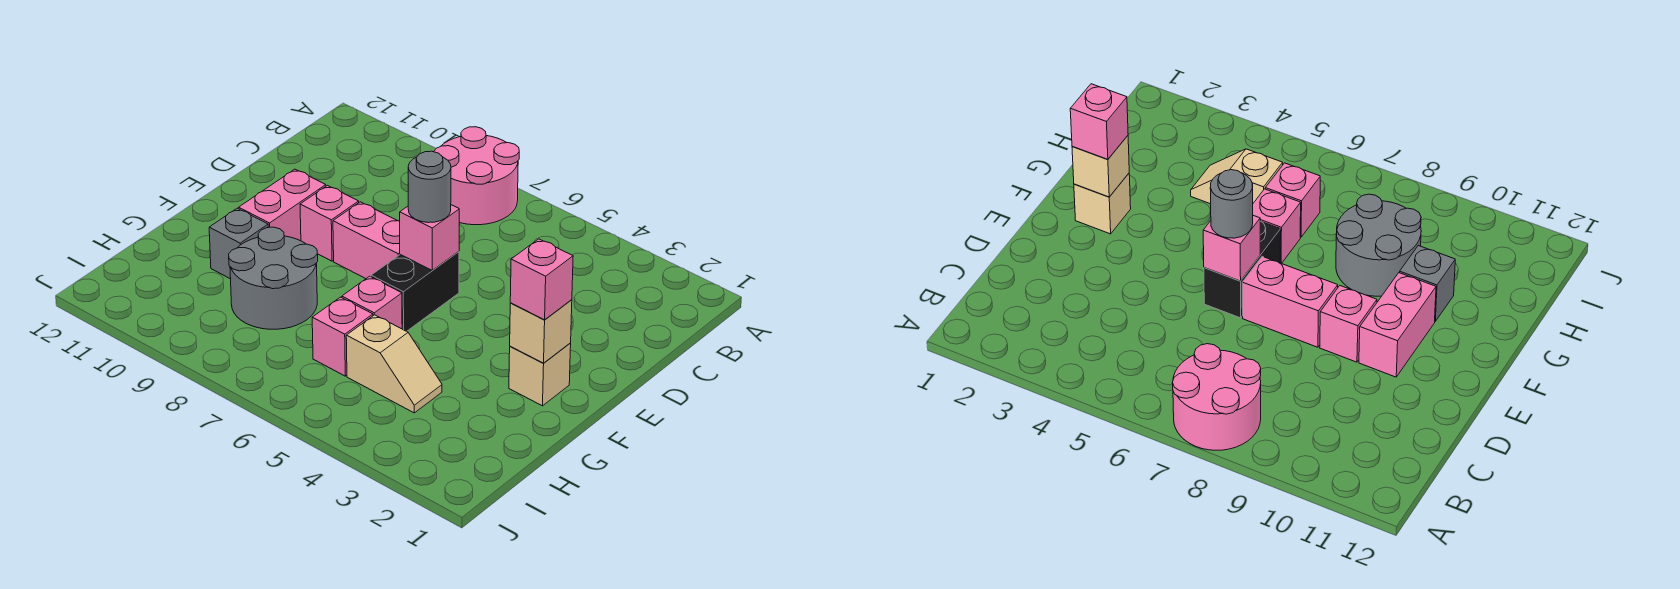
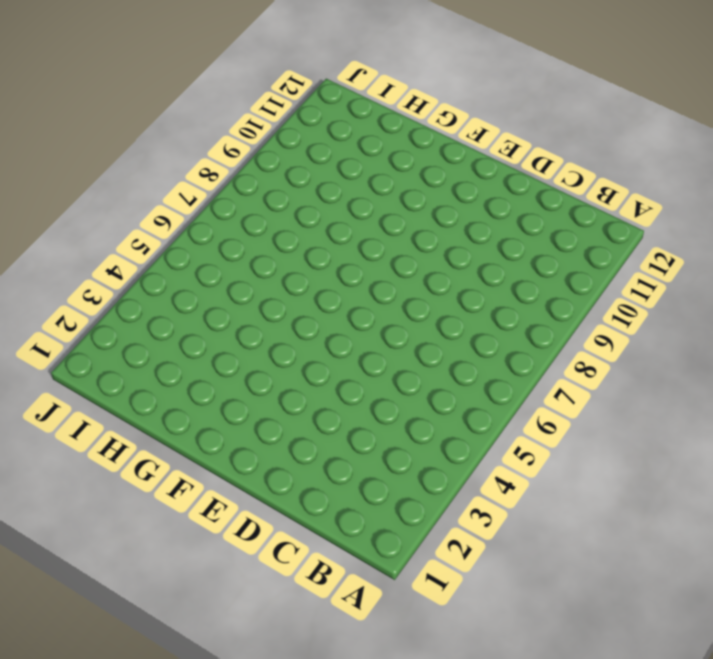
none -> pink round brick A7:B8 level 1
none -> black brick E6:F6 level 1
none -> pink brick E7:E8 level 1

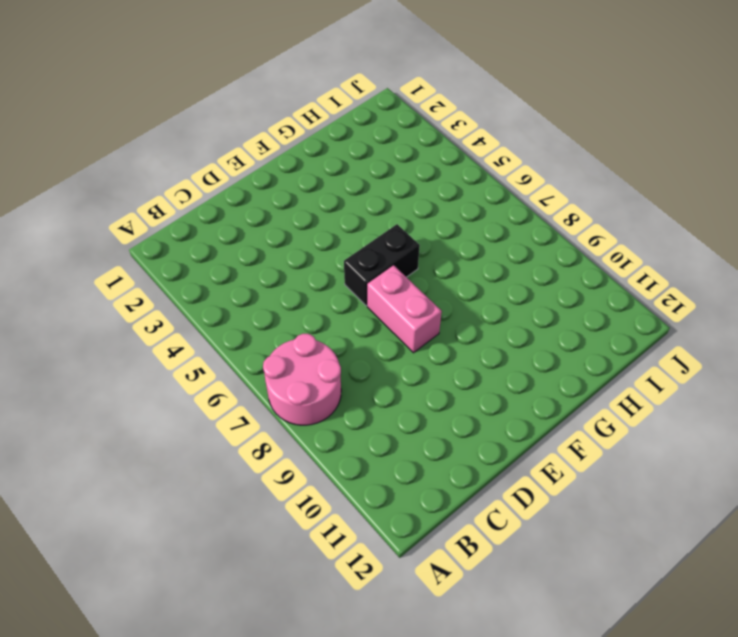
none -> pink brick E9 level 1
none -> pink brick E10:F10 level 1
none -> tan brick F2 level 1

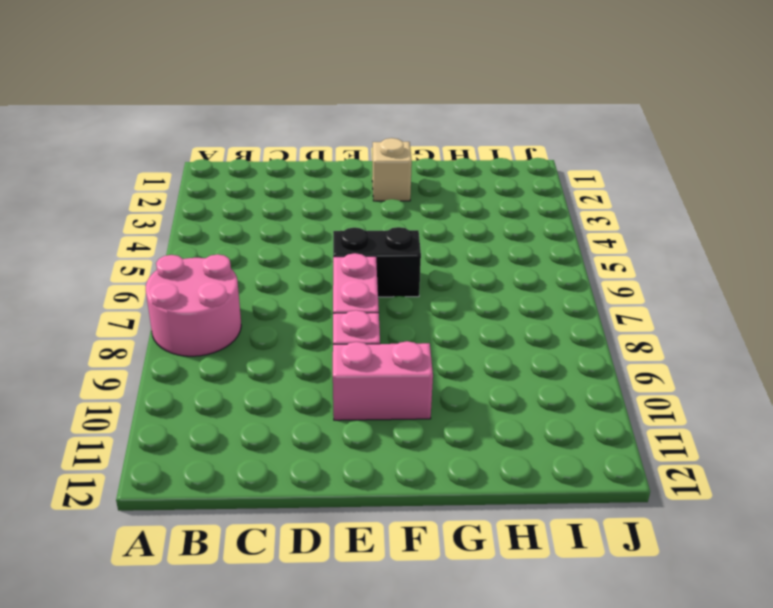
none -> pink brick G6 level 1
none -> grey round brick G8:H9 level 1
none -> grey brick G10 level 1

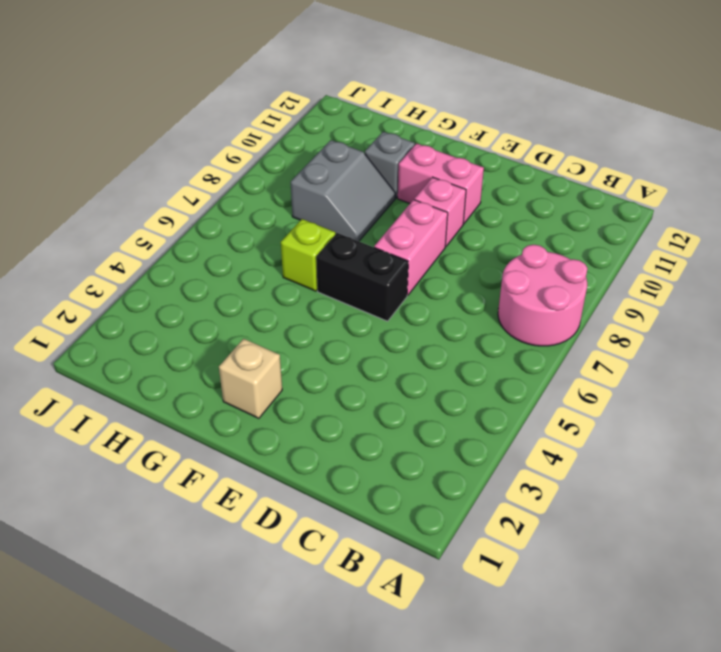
lime brick G6 level 1 -> pink brick G6 level 1
grey slope G8:H9 level 1 top H -> grey round brick G8:H9 level 1
none -> tan slope H4:H5 level 1 top 5
none -> pink brick H6 level 1
none -> pink brick E6 level 2

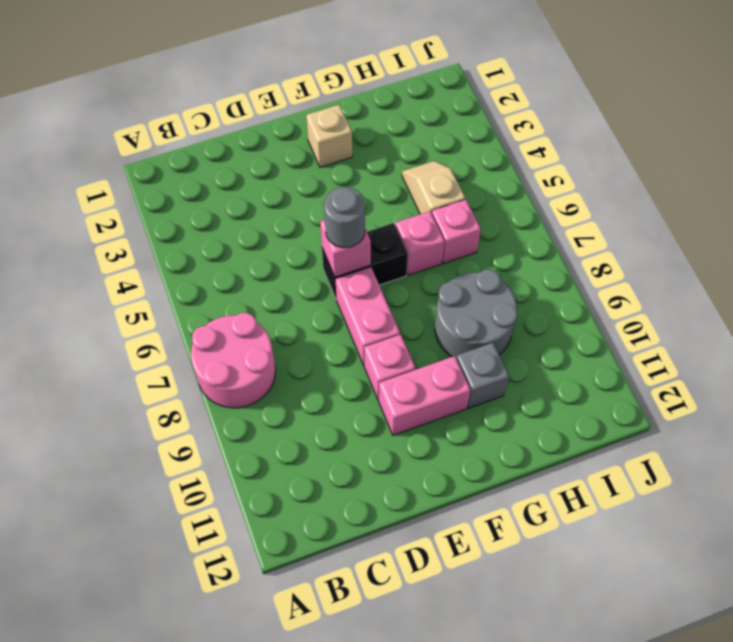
none -> tan brick F2 level 2
none -> pink brick F2 level 3

